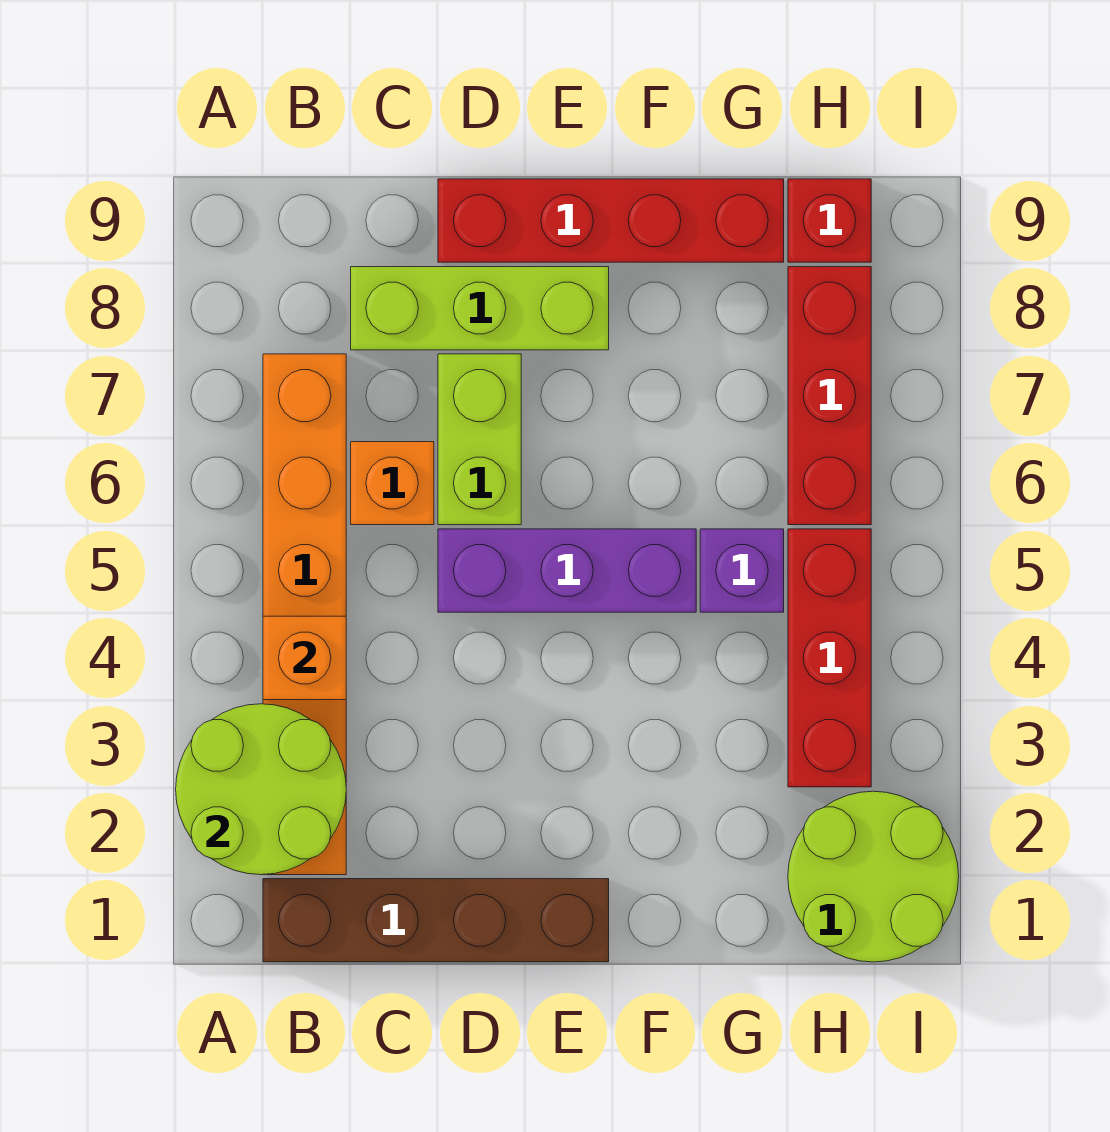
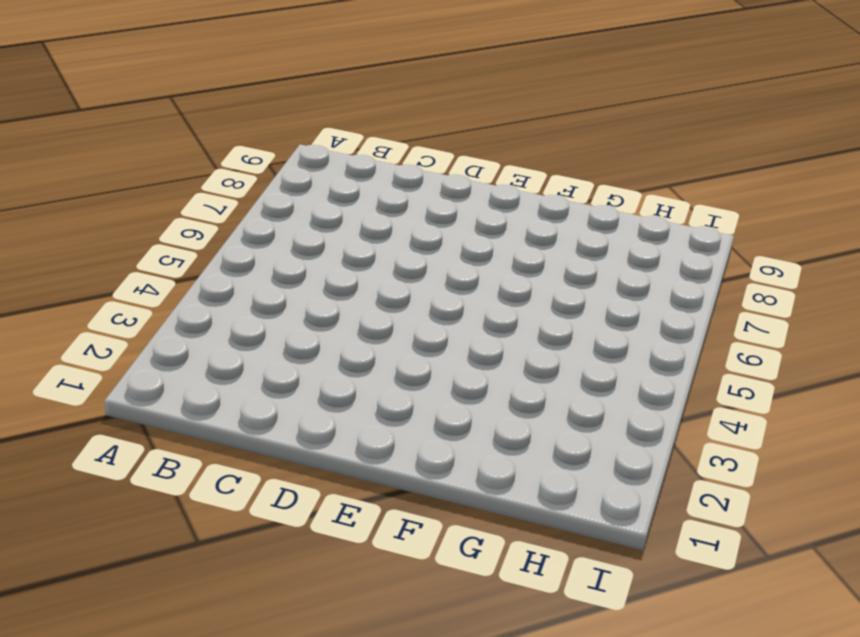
none -> brown brick B1:E1 level 1
none -> orange brick B2:B7 level 1
none -> orange brick C6 level 1

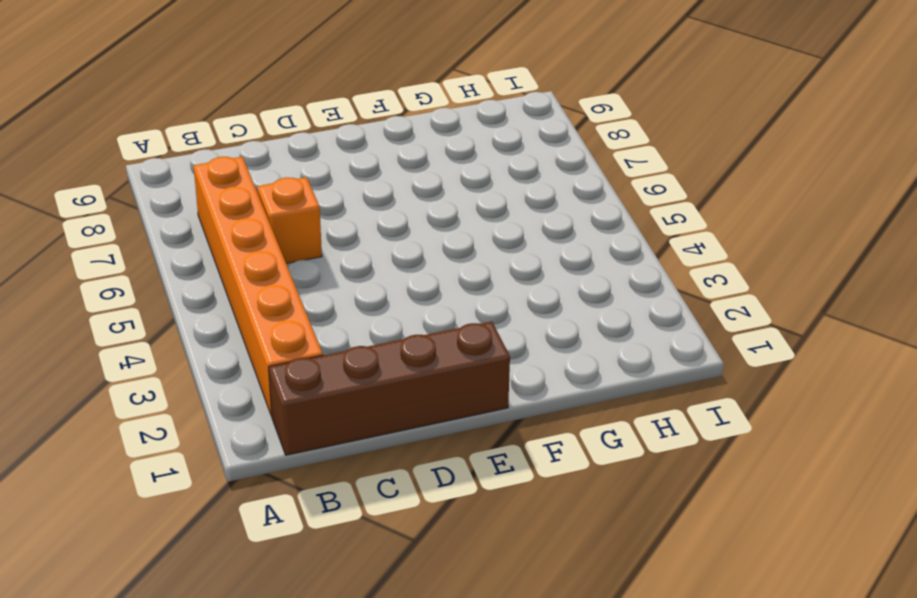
none -> lime brick C8:E8 level 1
none -> purple brick D5:F5 level 1
none -> lime brick D6:D7 level 1

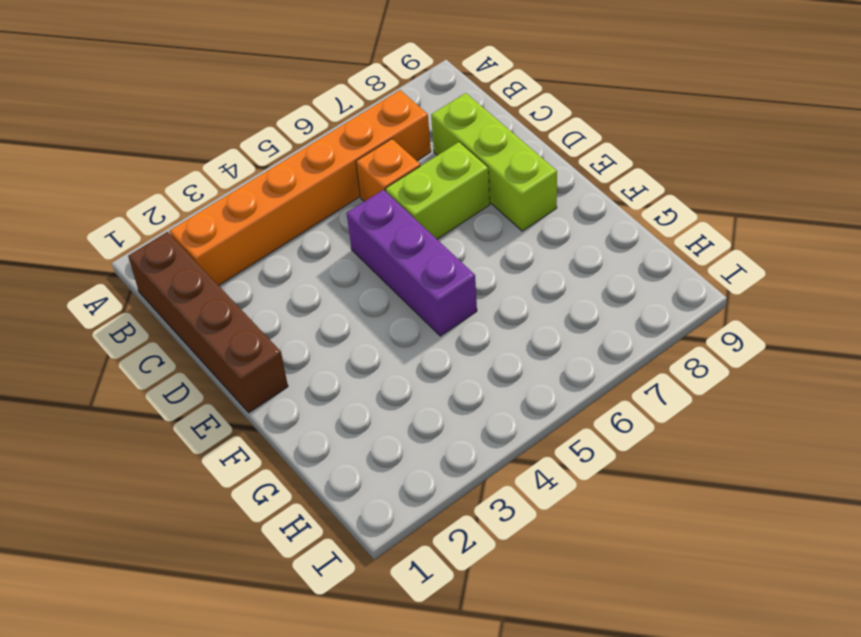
none -> red brick D9:G9 level 1
none -> purple brick G5 level 1
none -> lime round brick H1:I2 level 1

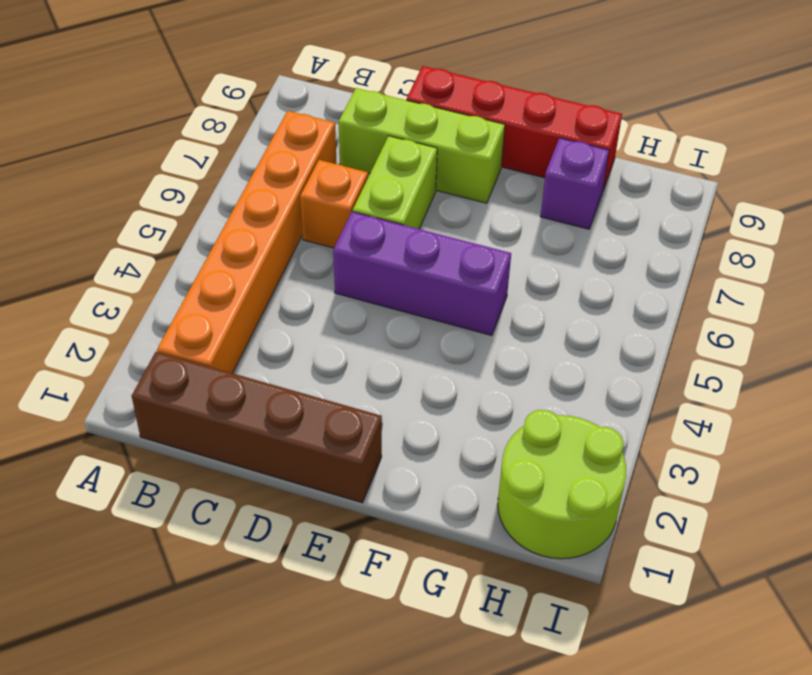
purple brick G8 level 1 -> purple brick G5 level 1
none -> red brick H3:H5 level 1
none -> red brick H6:H8 level 1
none -> red brick H9 level 1

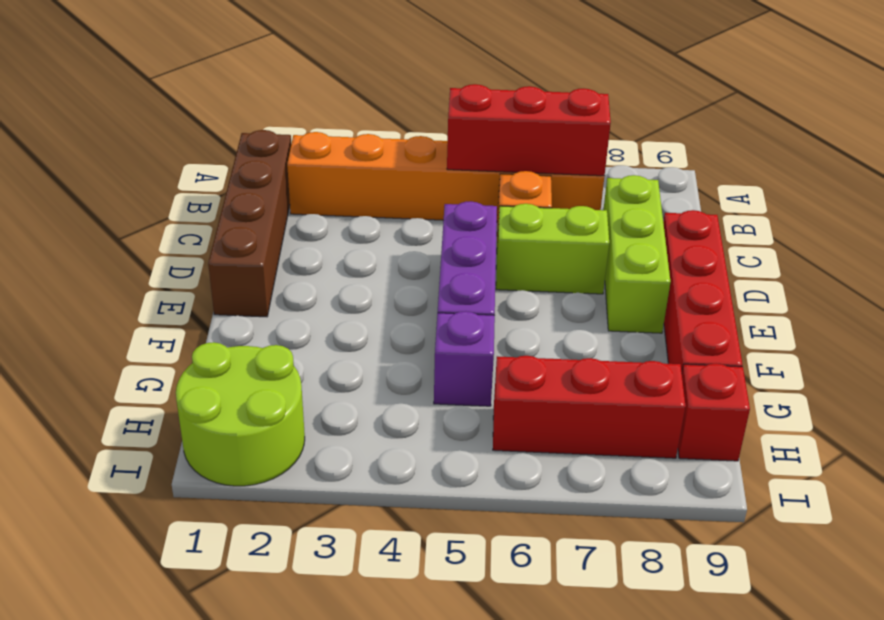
red brick B5:B7 level 2 -> red brick H3:H5 level 1
none -> lime round brick A2:B3 level 2
none -> orange brick B4 level 2

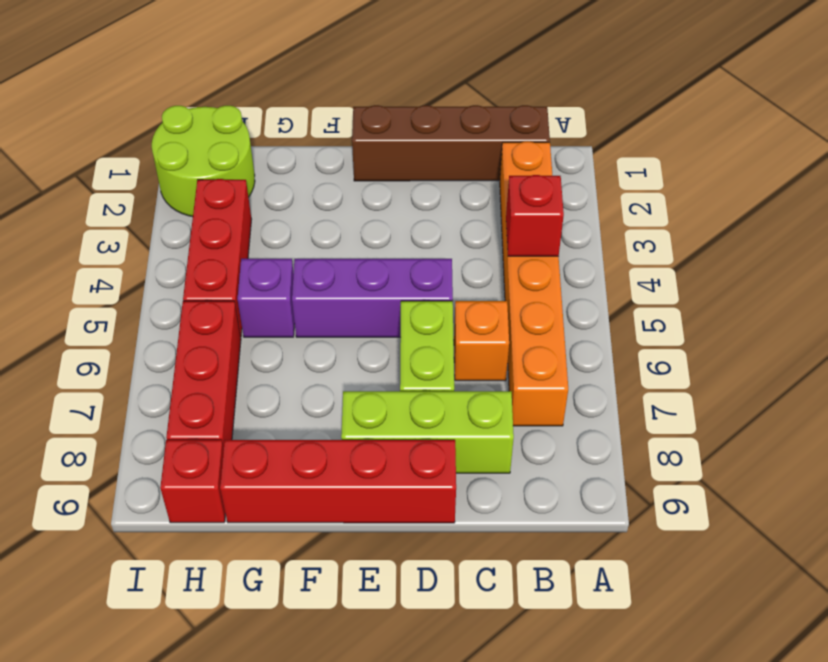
red brick B4 level 2 -> orange brick B4 level 2
none -> lime round brick A2:B3 level 2

